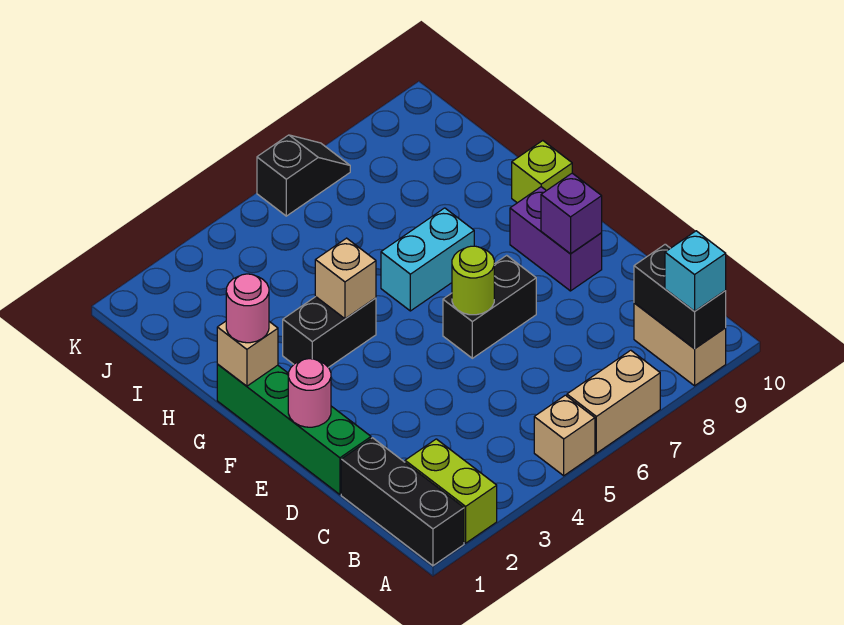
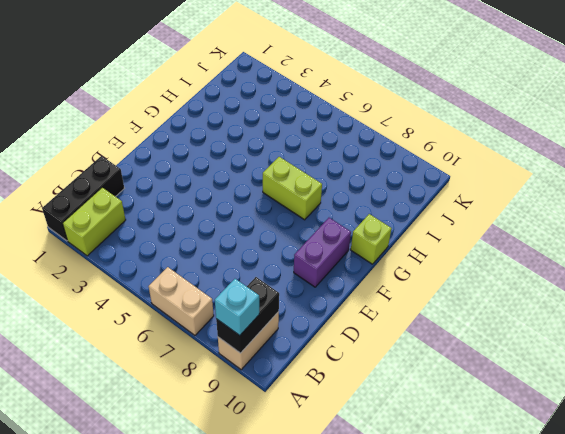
lime brick G6:G7 level 1 -> cyan brick G6:G7 level 1
none -> tan brick A5 level 1
none -> green brick D1:G1 level 1
none -> black brick E6:E7 level 1

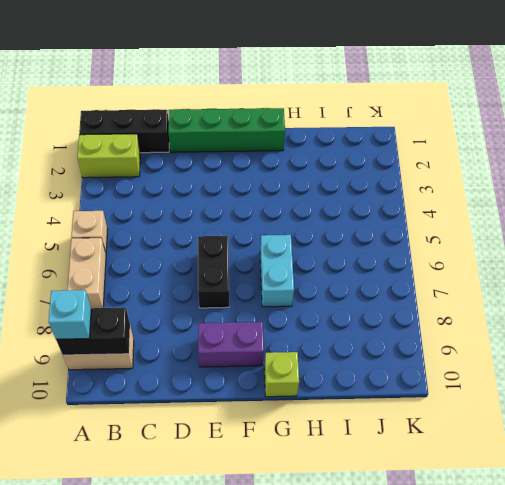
none -> black brick G3:G4 level 1
none -> black slope K6:K7 level 1 top 6
none -> pink round brick E1 level 2

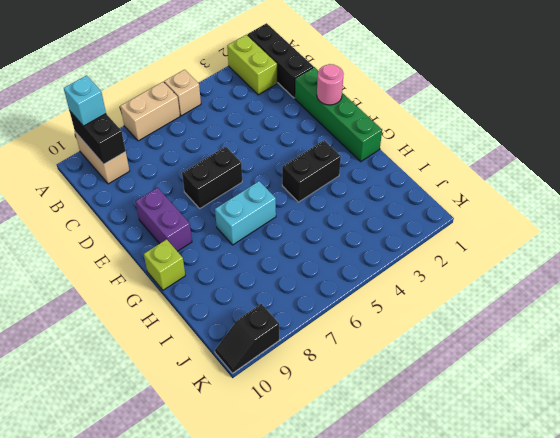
black slope K9:K10 level 1 top 9 -> black slope K6:K7 level 1 top 6
none -> lime round brick E6 level 2
none -> purple brick E9 level 2
none -> tan brick G1 level 2

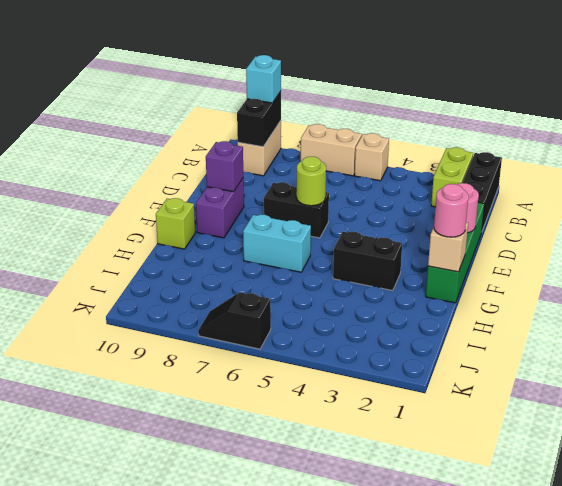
none -> tan brick G4 level 2

